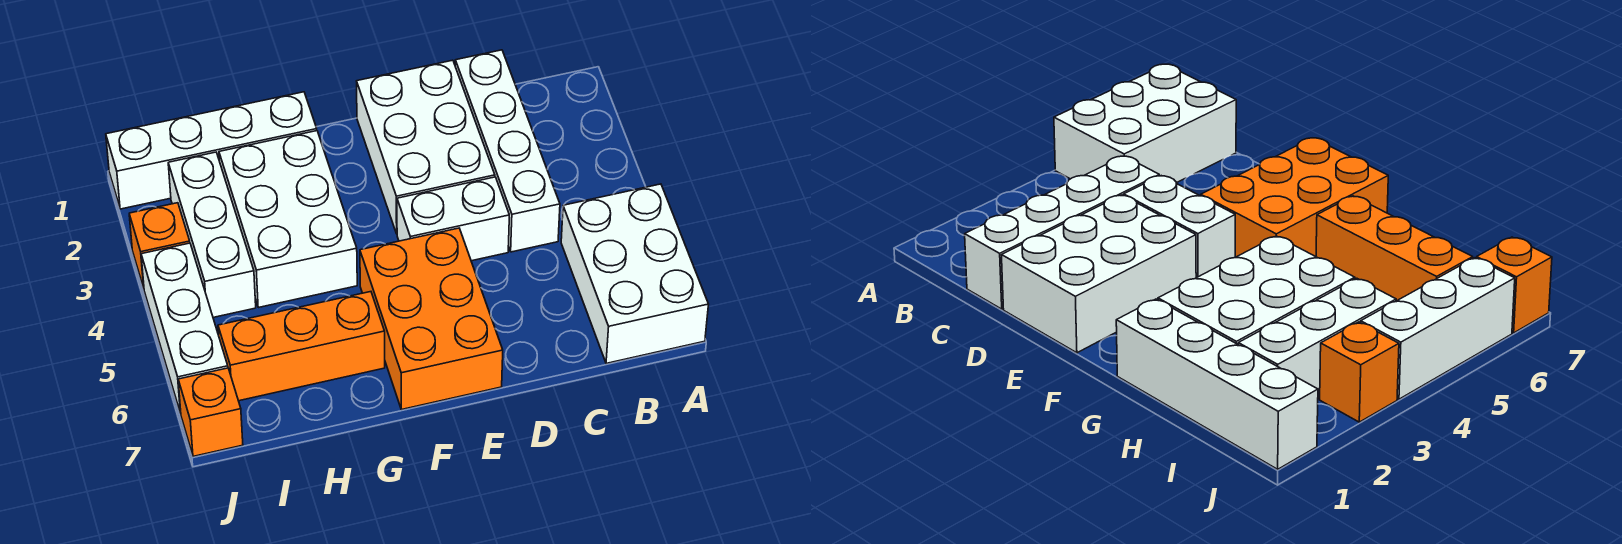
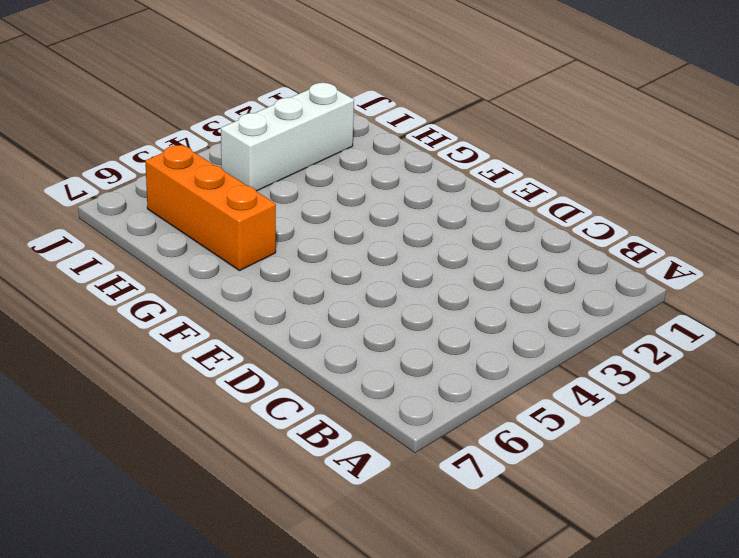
none -> white brick A5:B7 level 1
none -> white brick C1:C4 level 1
none -> white brick D1:E3 level 1

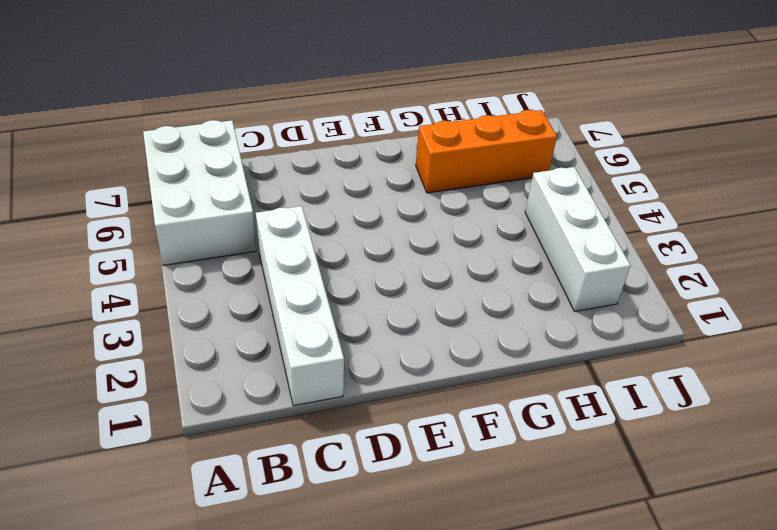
none -> white brick D1:E3 level 1
none -> white brick D4:E4 level 1
none -> orange brick E5:F7 level 1

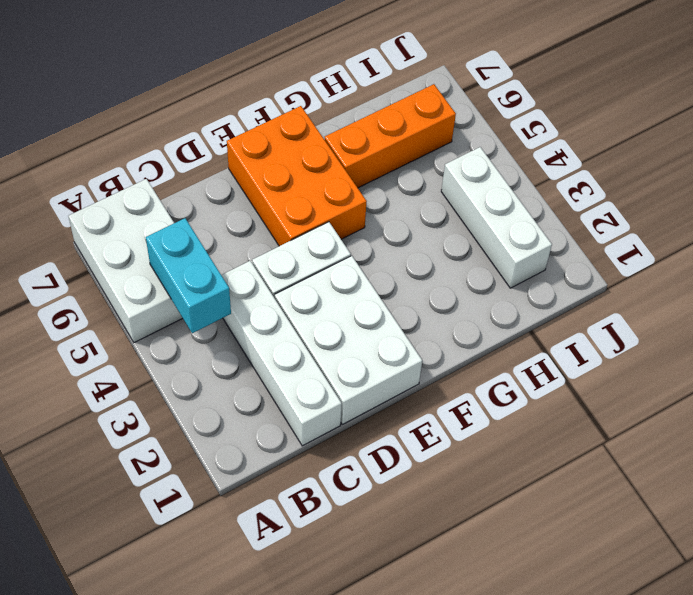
cyan brick B4:B5 level 2 -> none
none -> white brick G1:J1 level 1
none -> white brick G2:H4 level 1
none -> orange brick J3 level 1

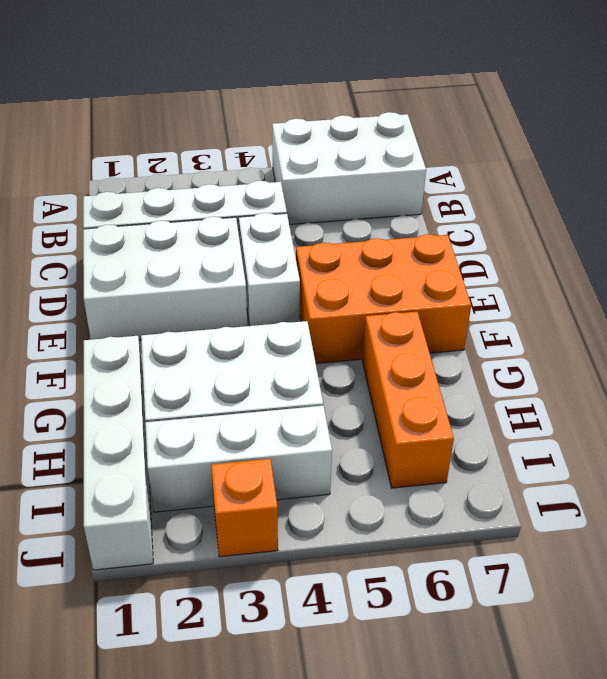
none -> white brick J4:J6 level 1
none -> orange brick J7 level 1

